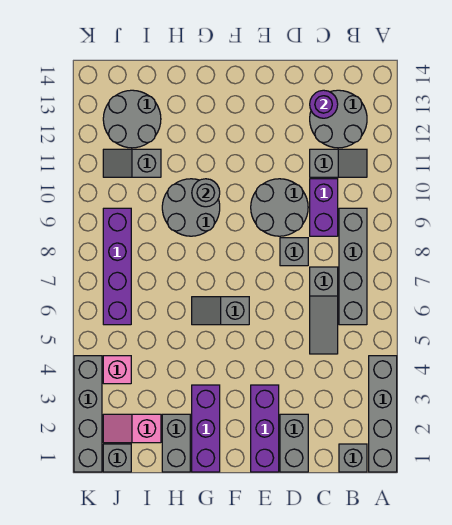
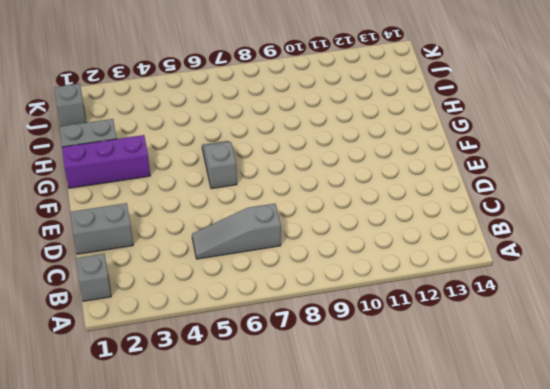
none -> grey brick A1:A4 level 1
none -> grey brick B6:B9 level 1
none -> grey slope B11:C11 level 1 top C

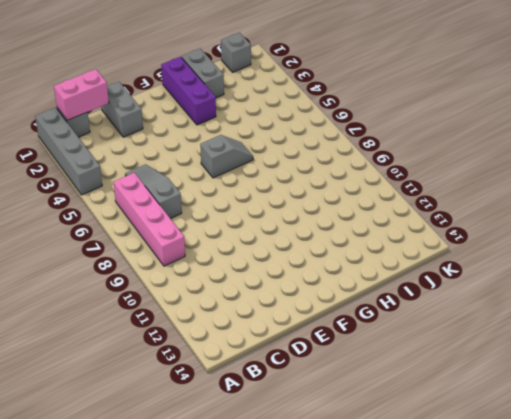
pink brick B1:C1 level 2 -> none
pink brick B6:B9 level 1 -> grey brick B6:B9 level 1
none -> grey slope B11:C11 level 1 top C
none -> grey round brick B12:C13 level 1
none -> purple brick C9:C10 level 1

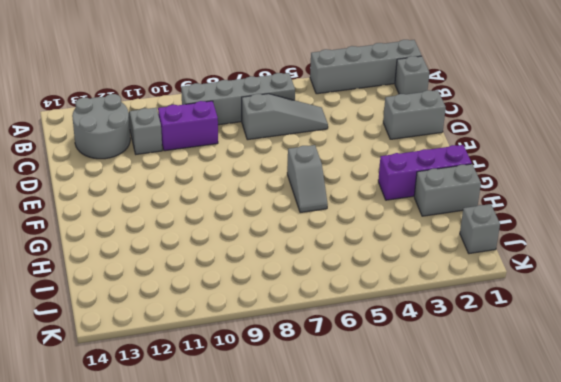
none -> grey brick D8 level 1
none -> grey round brick D9:E10 level 1
none -> purple brick E1:E3 level 1

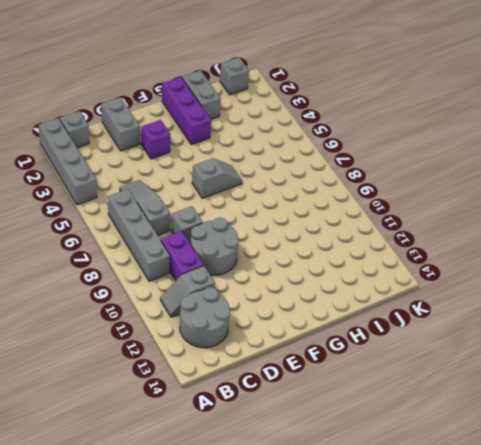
purple brick E3 level 1 -> purple brick E1:E3 level 1
none -> grey round brick G9:H10 level 1
none -> pink slope I2:J2 level 1 top I
none -> grey slope I11:J11 level 1 top I

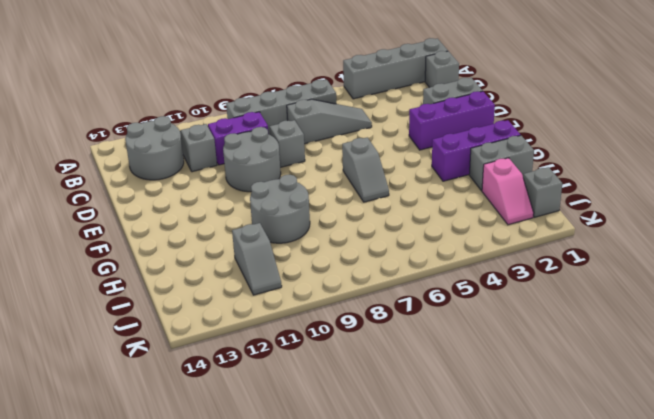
none -> grey round brick I12:J13 level 1
none -> pink brick J4 level 1
none -> purple brick J6:J9 level 1

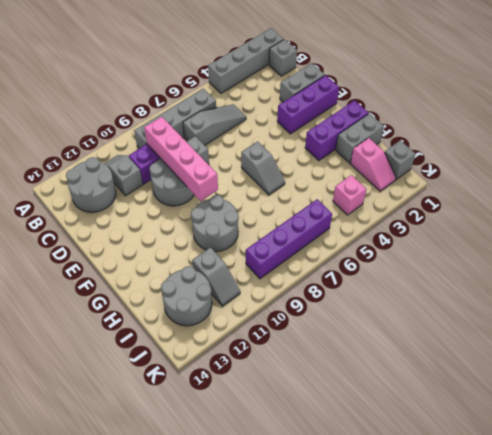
pink brick C9:F9 level 2 -> none
none -> grey brick K1:K4 level 1
none -> purple round brick C13 level 2
none -> grey round brick G10 level 2

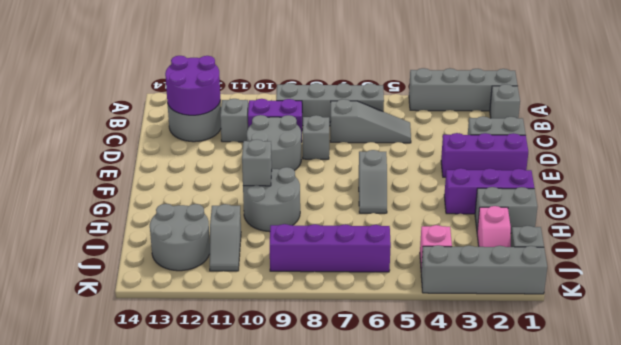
purple round brick B12:C13 level 2 -> purple round brick C13 level 2
grey brick G10 level 2 -> grey round brick G10 level 2

